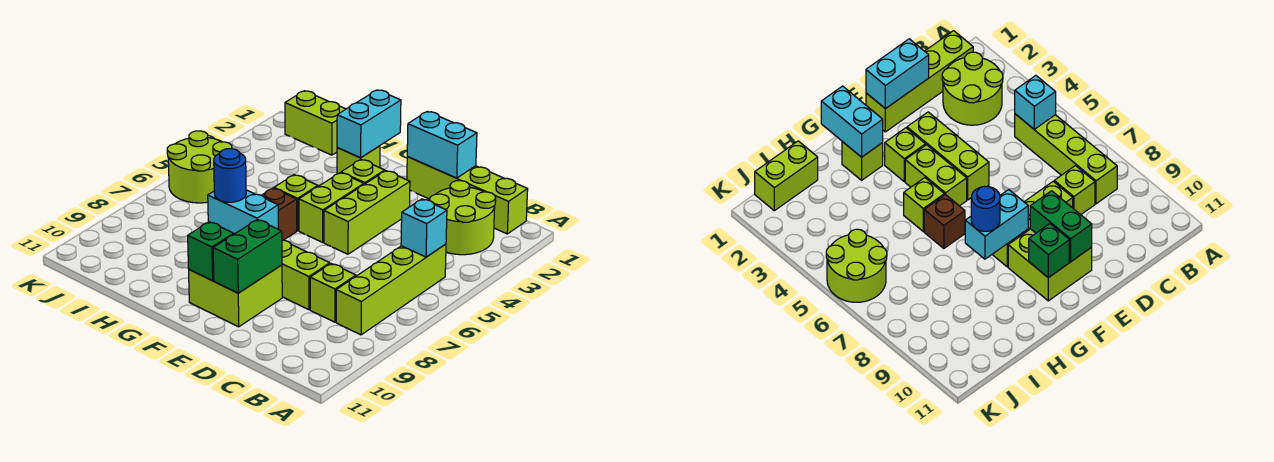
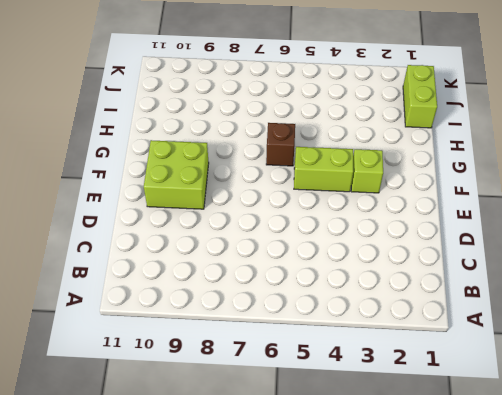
none -> lime brick B1:E1 level 1
none -> lime round brick B2:C3 level 1
none -> lime brick B5:B8 level 1

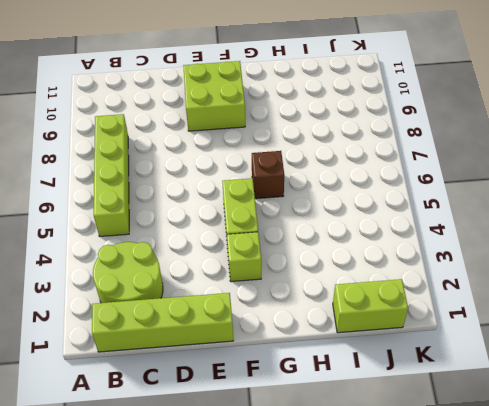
none -> lime brick C8 level 1
none -> lime brick D8:F8 level 1
none -> lime brick E3:E5 level 1

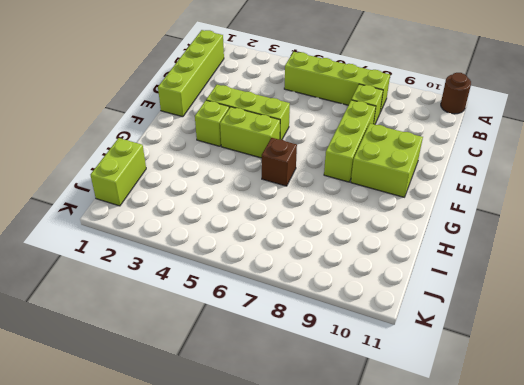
brown round brick A11 level 1 -> none
none -> lime round brick B2:C3 level 1
none -> lime brick G2 level 1
none -> lime brick G5 level 1

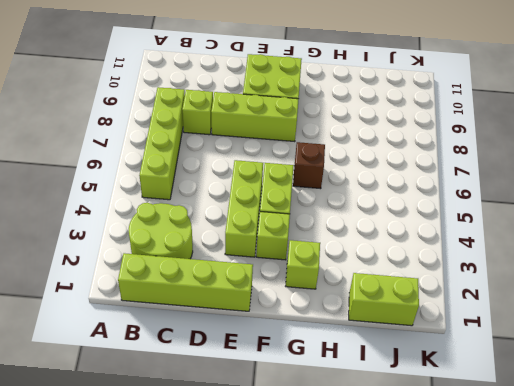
none -> lime brick G5 level 1
none -> lime round brick J5:K6 level 1
none -> cyan brick B5 level 2

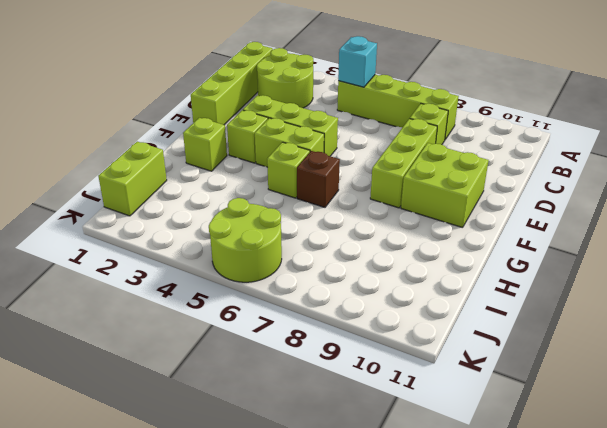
none -> cyan brick D1:E1 level 2
none -> green brick E9:E10 level 2
none -> cyan brick F8:G8 level 2

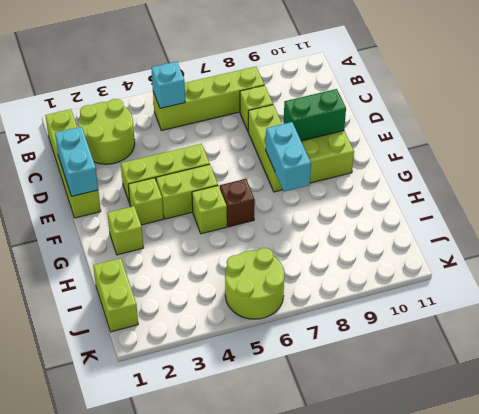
none -> green brick F10 level 2
none -> cyan brick G1:G2 level 2
none -> blue round brick G8 level 3

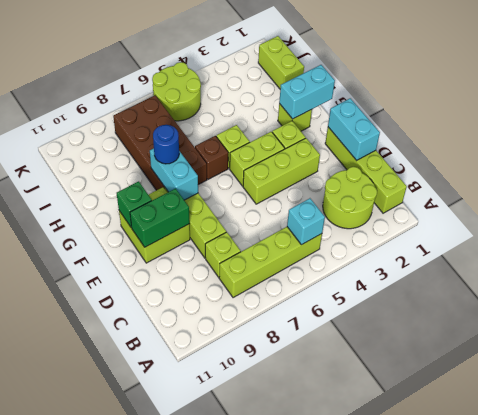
brown brick G7:J8 level 1 -> none

